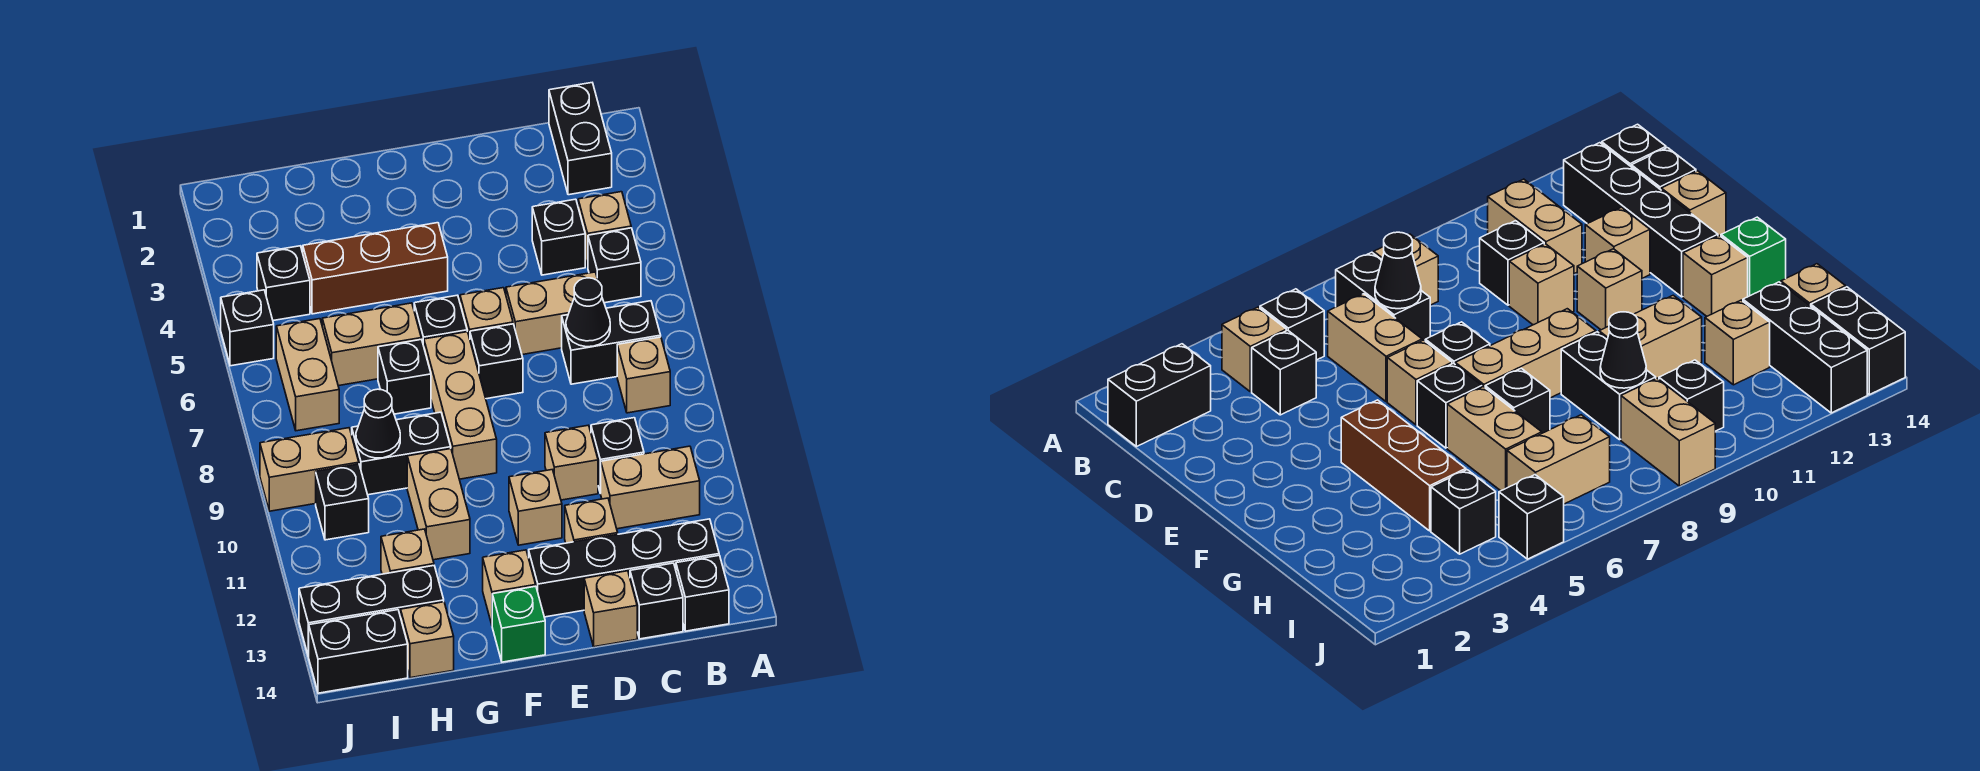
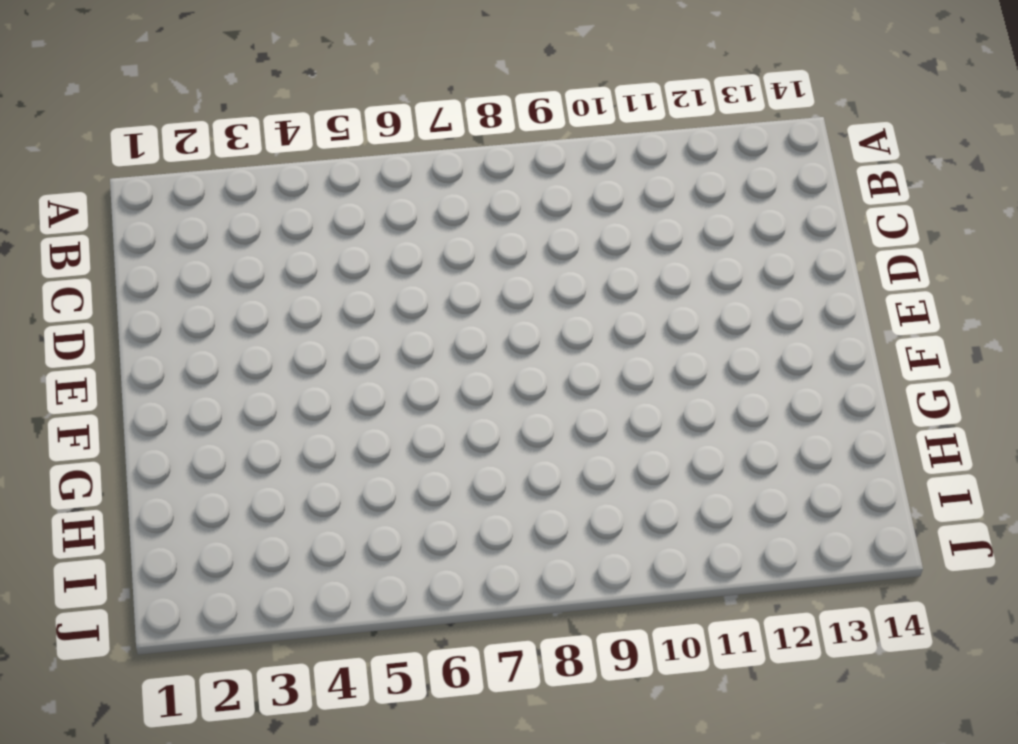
none -> black brick B1:B2 level 1
none -> tan brick B4 level 1
none -> black brick B5 level 1
none -> black brick B7:C7 level 1

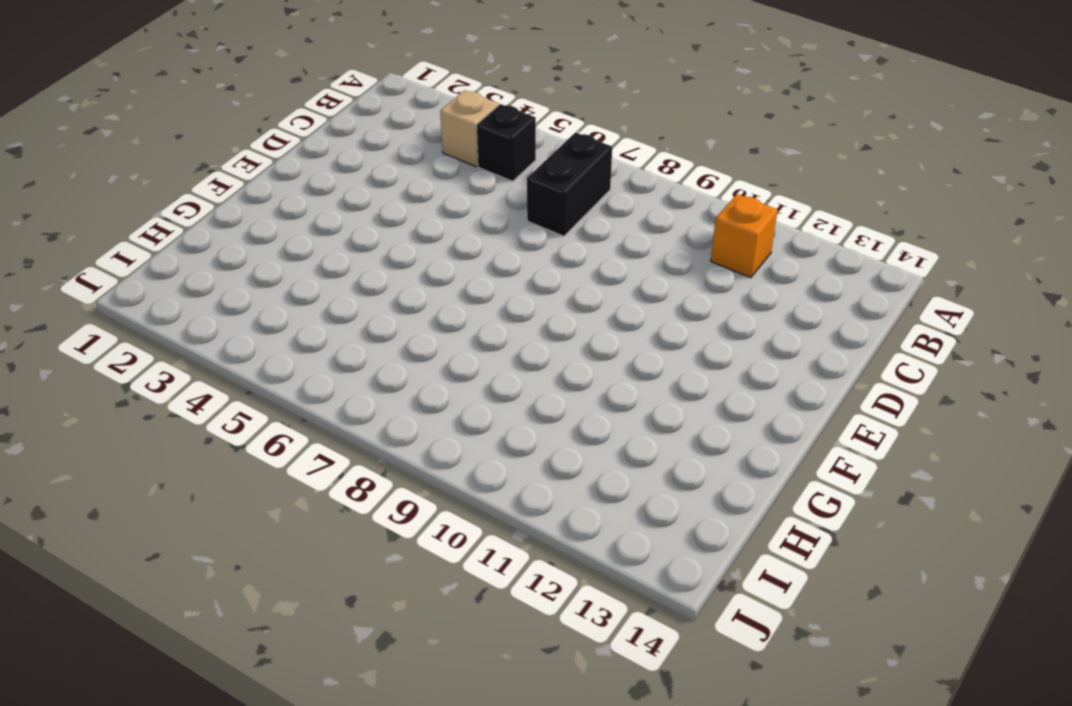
orange brick B11 level 1 -> tan brick B11:C11 level 1
none -> black brick B1:B2 level 1
none -> tan brick B8 level 1
none -> black brick B13:E13 level 1
none -> black brick B14 level 1

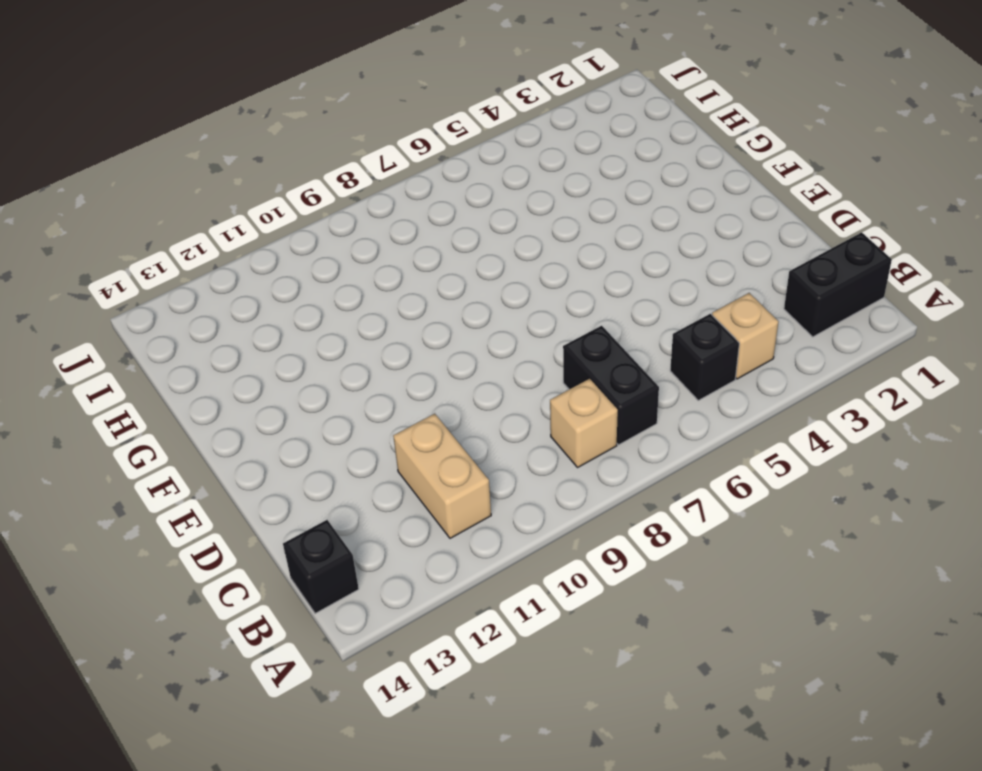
none -> black brick B13:E13 level 1
none -> black brick C4 level 1
none -> tan brick C6:D6 level 1
none -> black brick C10 level 1

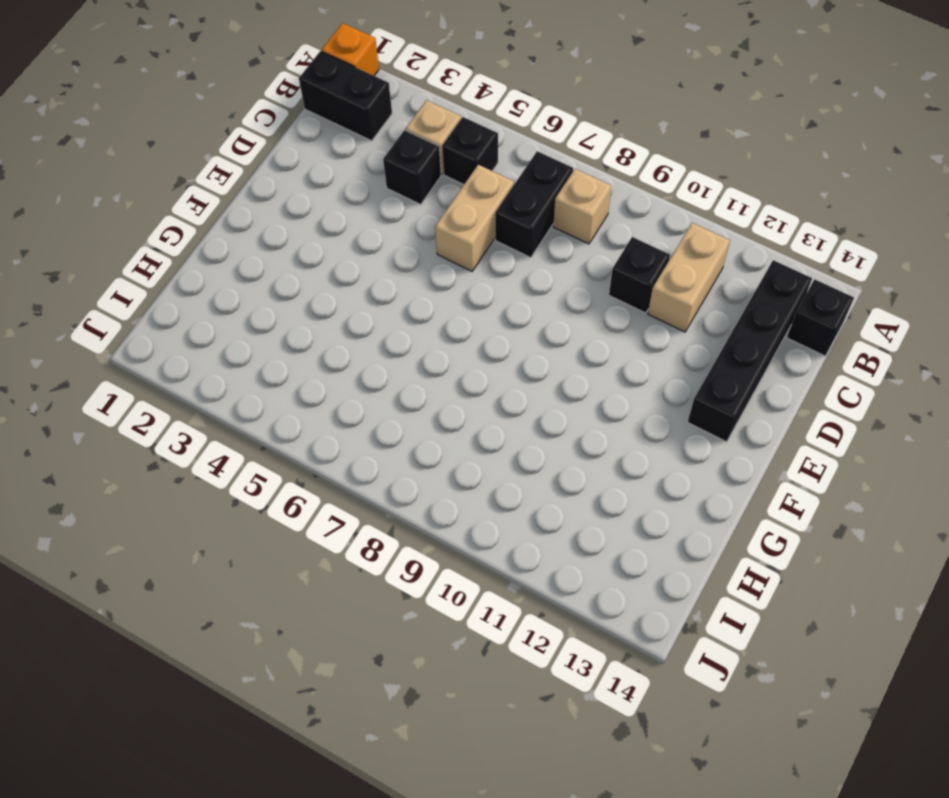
orange brick A1 level 1 -> none
none -> black brick C14 level 1
none -> tan brick D10 level 1
none -> tan brick D12 level 1
none -> tan brick D14 level 1

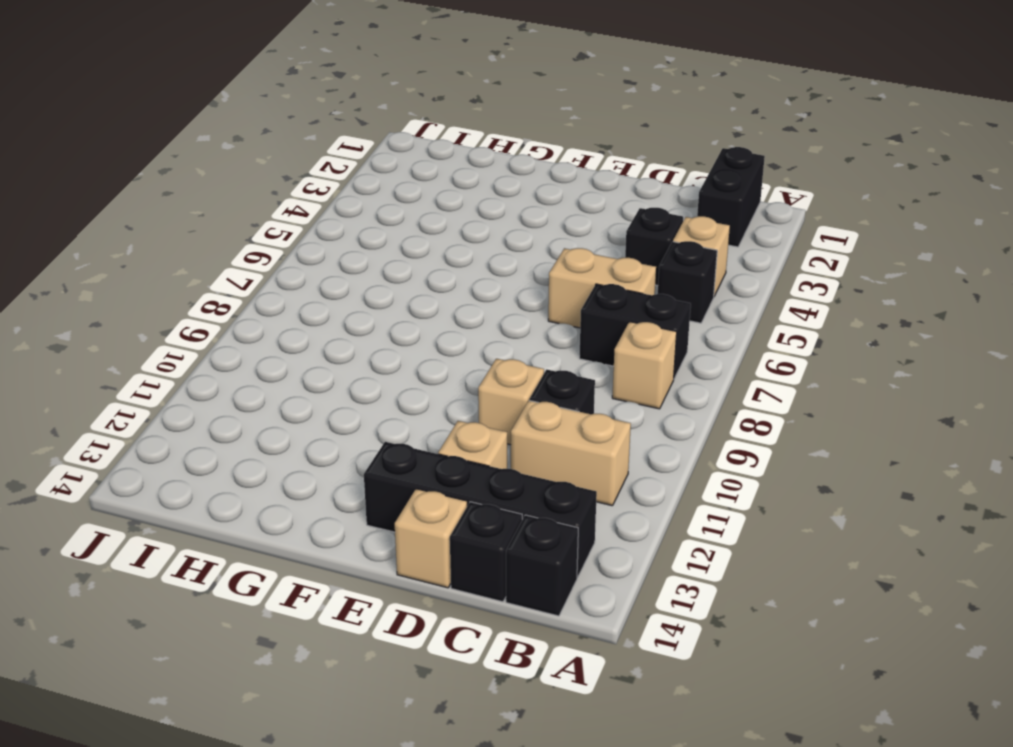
none -> tan brick E6 level 1
none -> black brick E7 level 1
none -> tan brick E11 level 1
none -> brown brick F4:H4 level 1

